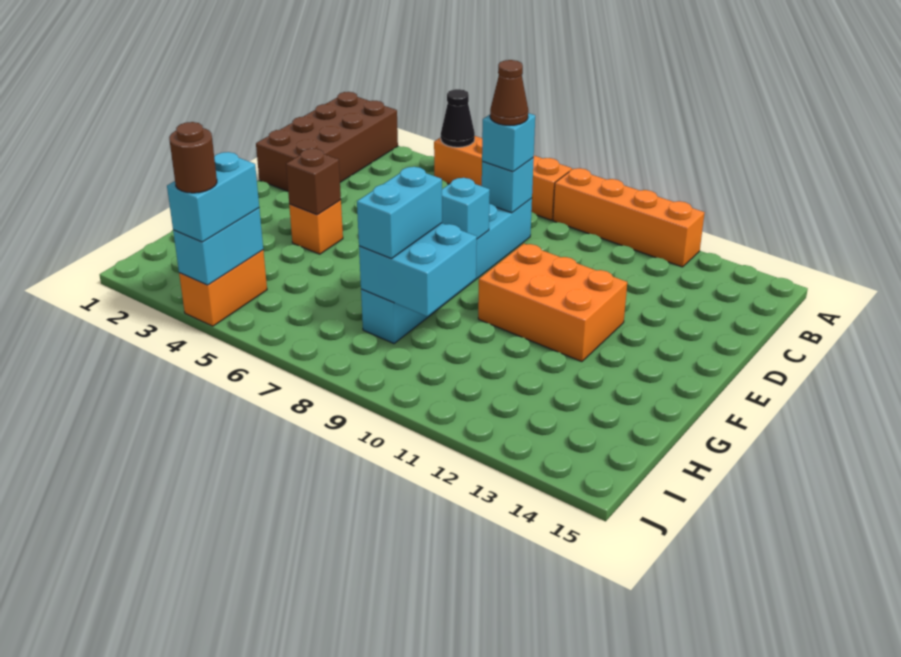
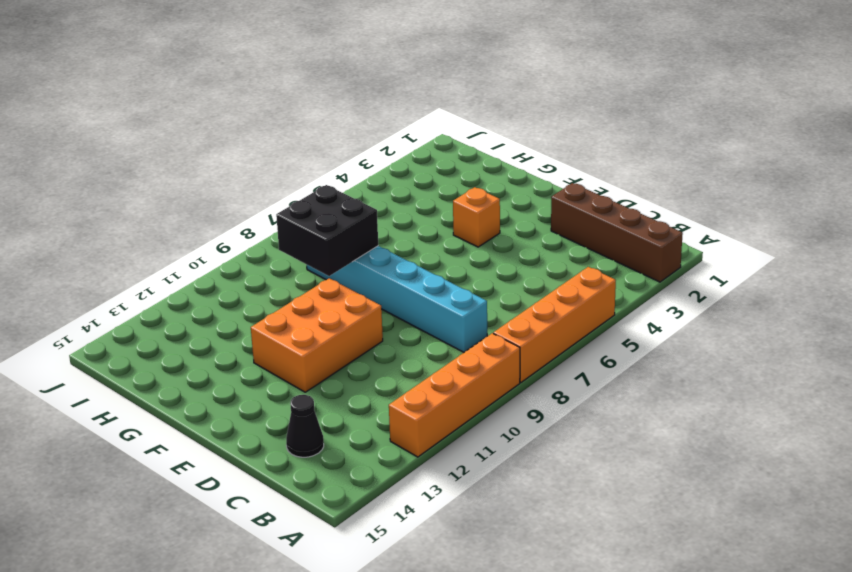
brown brick A2:D2 level 1 -> brown brick A1:D2 level 1
black cone C14 level 1 -> black cone A5 level 2
black brick G8:H9 level 2 -> cyan brick G8:H9 level 2
none -> orange brick I4:J4 level 1
none -> cyan brick C8 level 2
none -> cyan brick E8 level 2

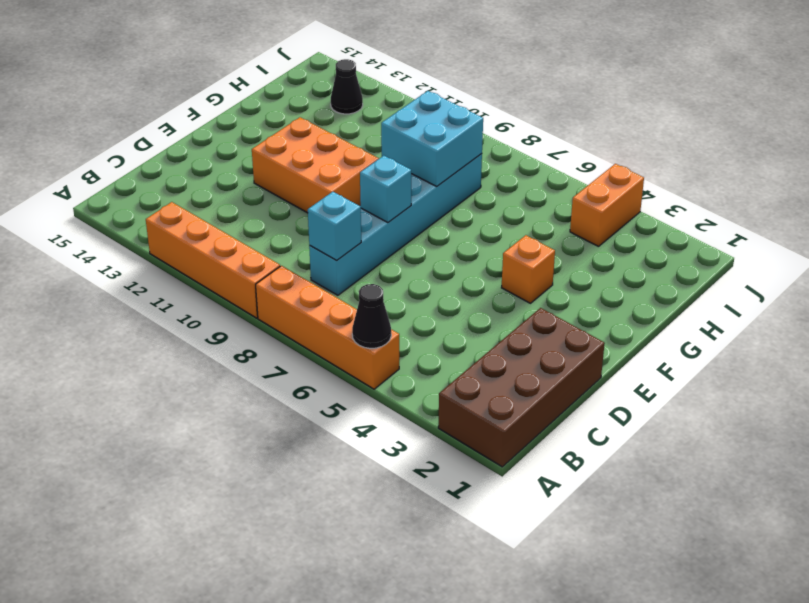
black cone I13 level 1 -> none
none -> brown brick F4 level 2
none -> cyan brick I4:J4 level 2
none -> cyan brick C8 level 3

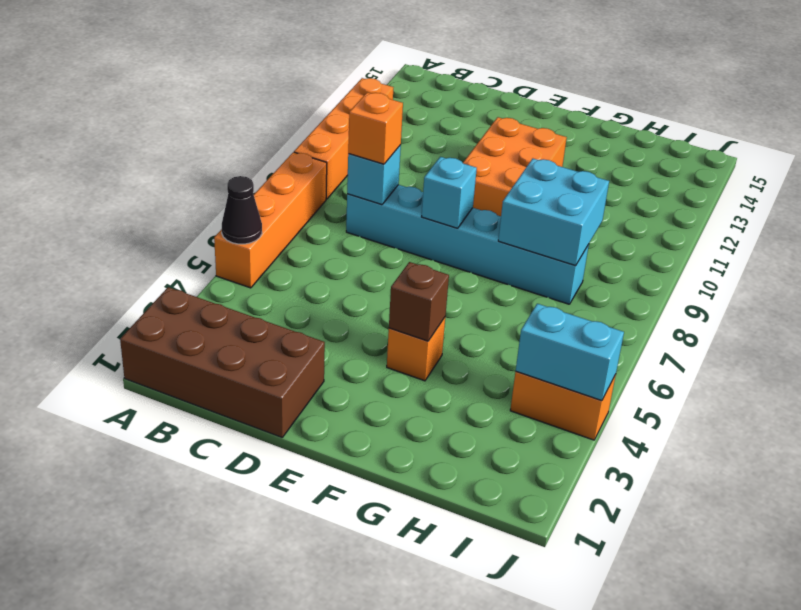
orange brick C8 level 3 -> cyan brick C8 level 3
none -> cyan brick G8:H8 level 3
none -> cyan brick I4:J4 level 3
none -> brown cone C8 level 4

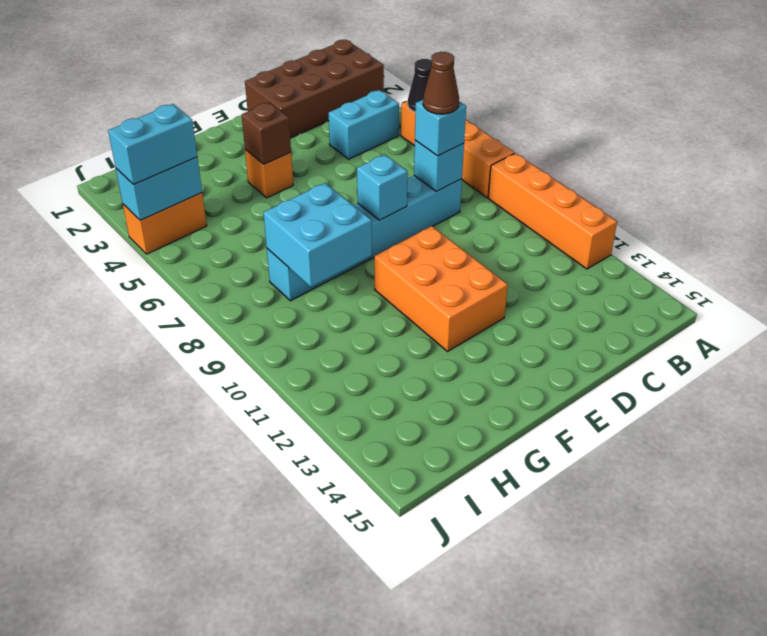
cyan brick B4:C4 level 1 -> cyan brick G8:H8 level 3
none -> brown round brick J4 level 4

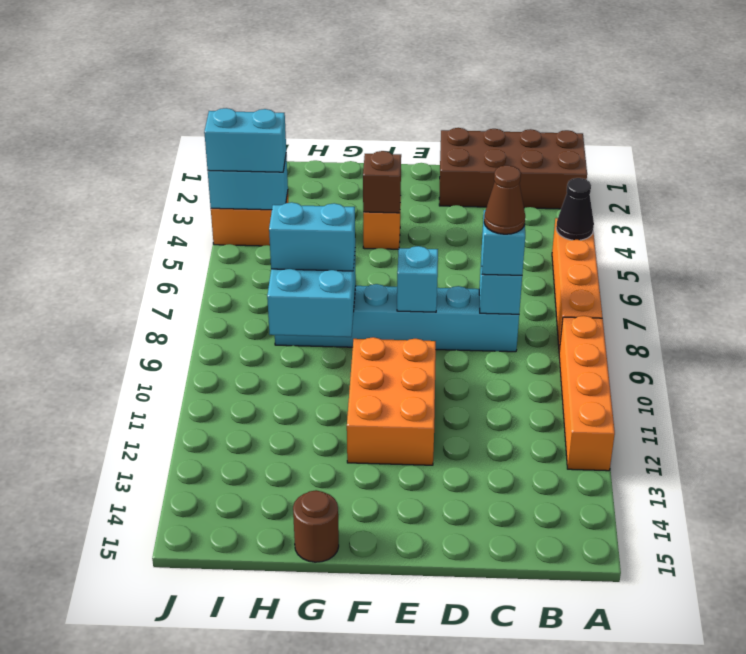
brown round brick G15 level 1 -> brown round brick J4 level 4

